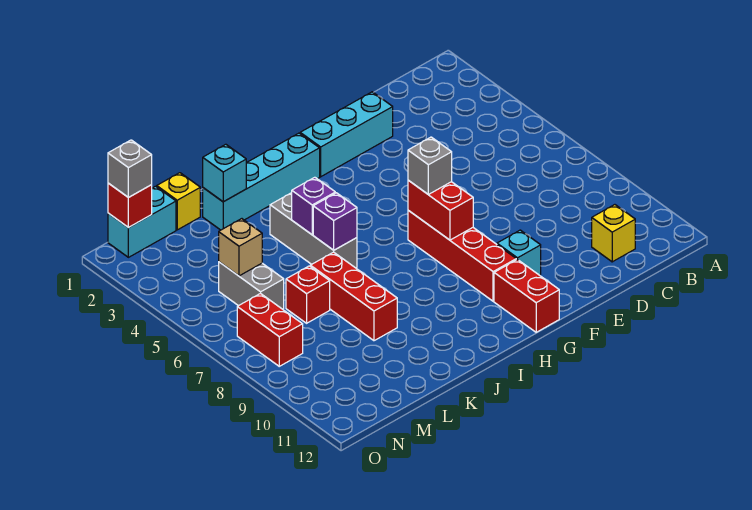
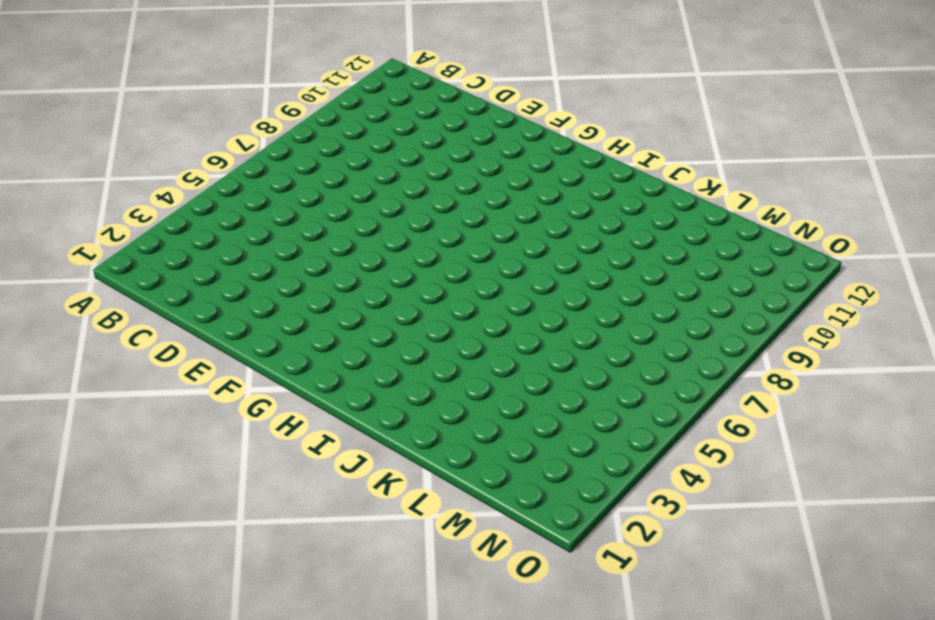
none -> yellow brick C11 level 1
none -> cyan brick E2:G2 level 1
none -> cyan brick F10 level 1

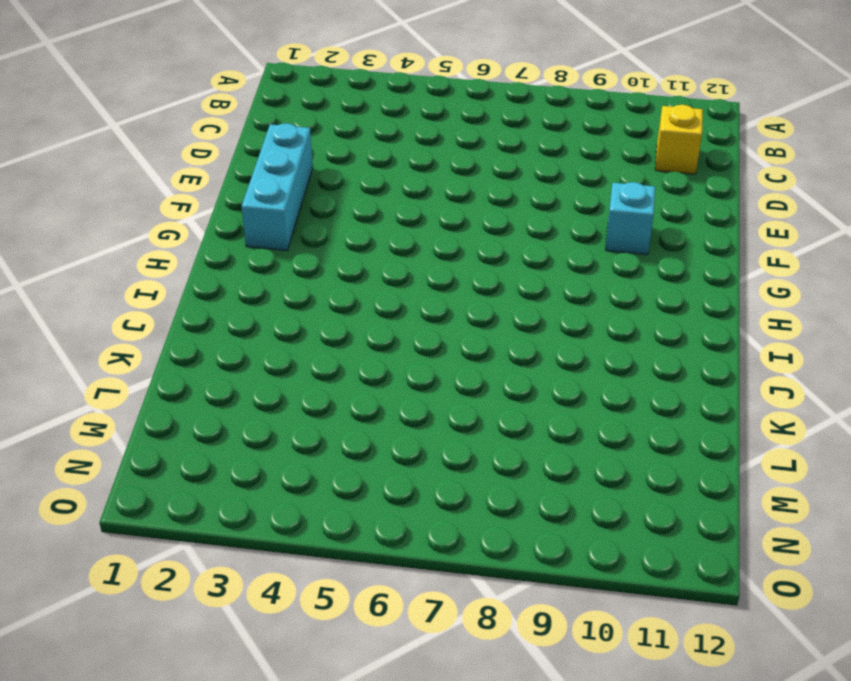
none -> red brick G7:G10 level 1
none -> red brick G11:G12 level 1
none -> cyan brick H2:K2 level 1

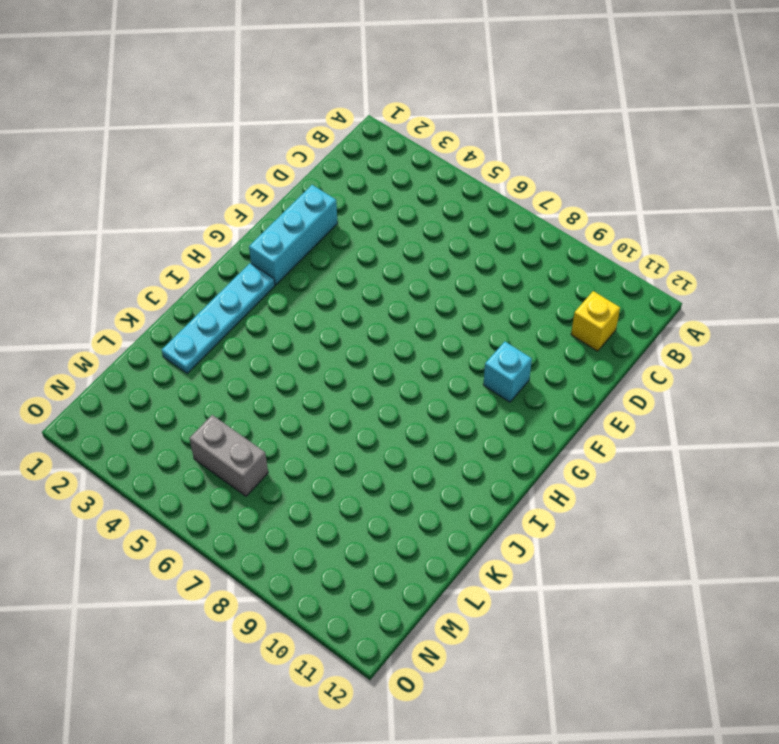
cyan plate H2:K2 level 1 -> cyan brick H2:K2 level 1
none -> red brick G7:G10 level 1
none -> red brick G11:G12 level 1
none -> grey brick J4:J6 level 1

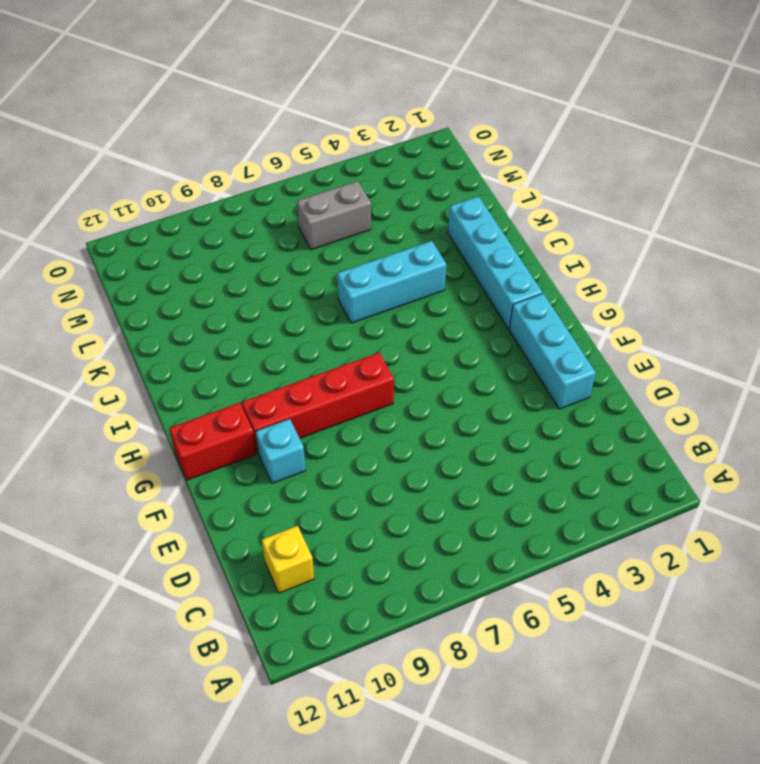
cyan brick J4:J6 level 1 -> grey brick J4:J6 level 1
none -> red brick K7:K9 level 1
none -> yellow brick L1 level 1
none -> red brick L7 level 1

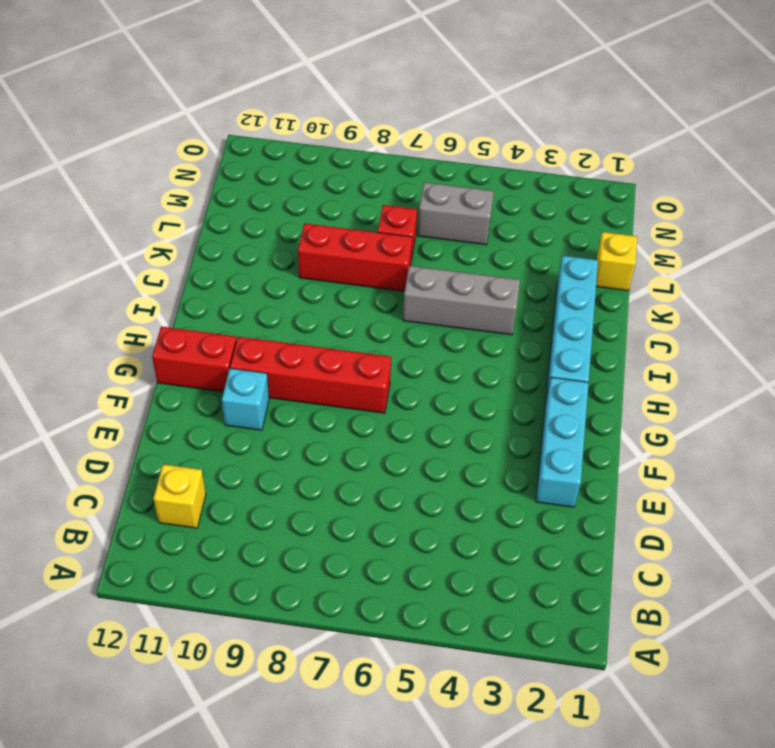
none -> cyan brick M1:N1 level 1
none -> red brick N7:N8 level 1
none -> red brick G7:G8 level 2

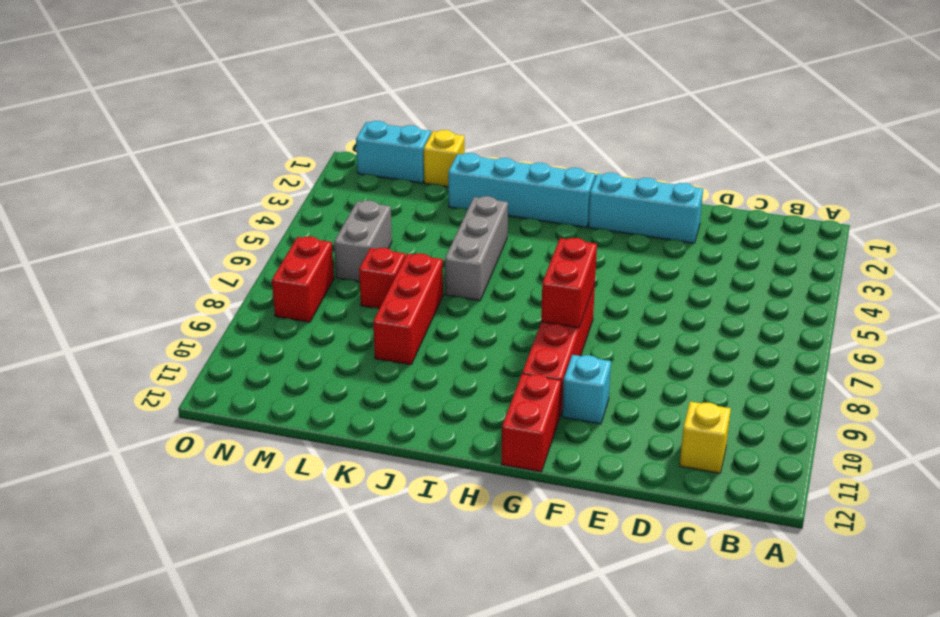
none -> purple brick J5 level 2
none -> purple brick J6 level 2
none -> cyan brick K2 level 2

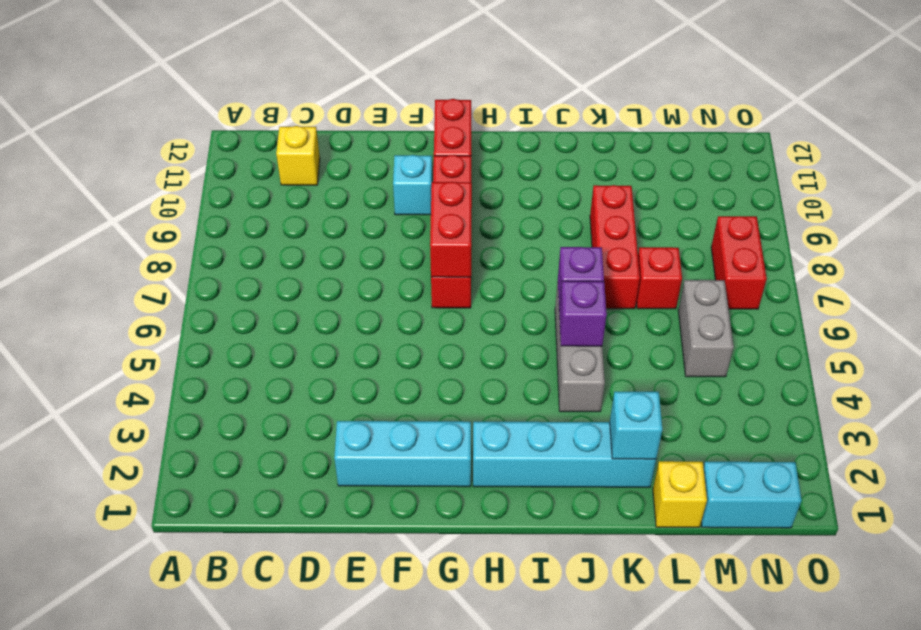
none -> tan brick M5 level 2
none -> red brick N1 level 2
none -> grey brick G7 level 3

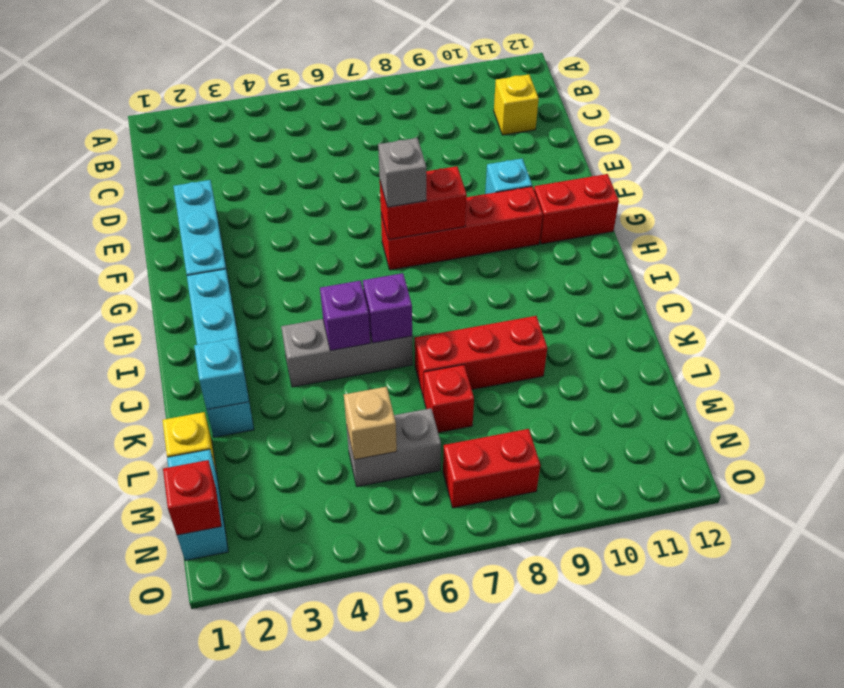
none -> grey brick N1 level 3

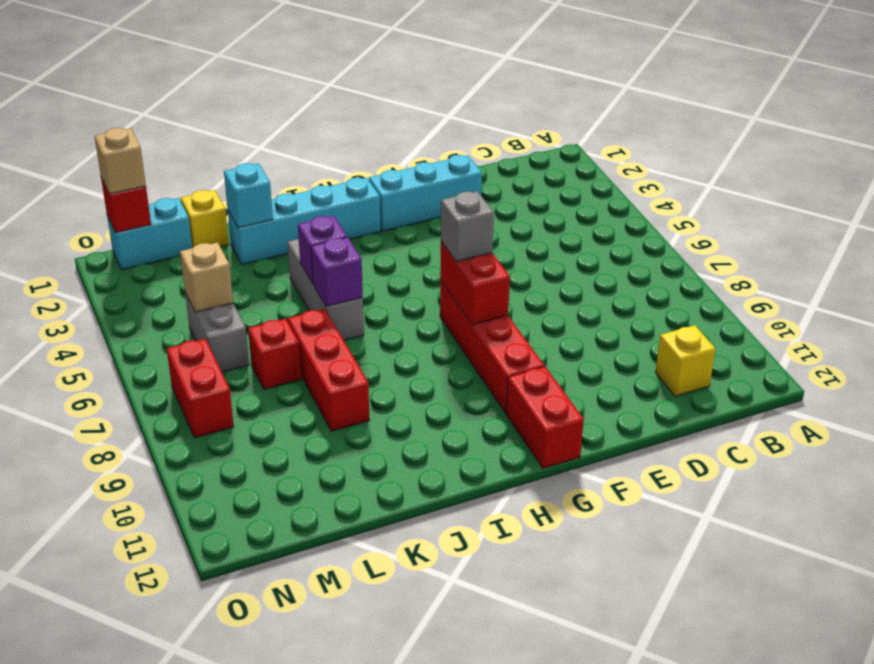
tan brick N1 level 3 -> grey brick N1 level 3
none -> cyan brick F10 level 1

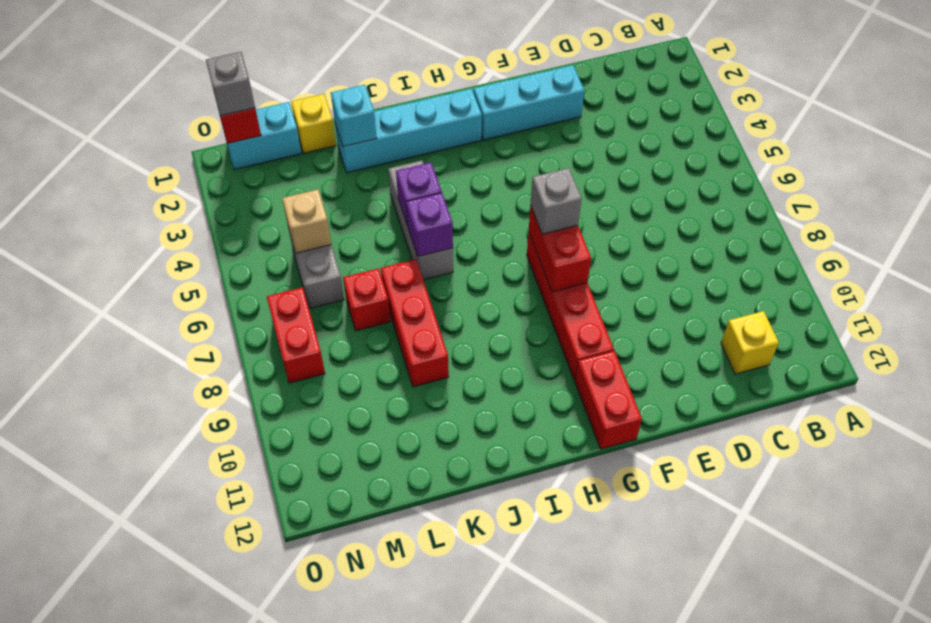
none -> cyan brick F10 level 1

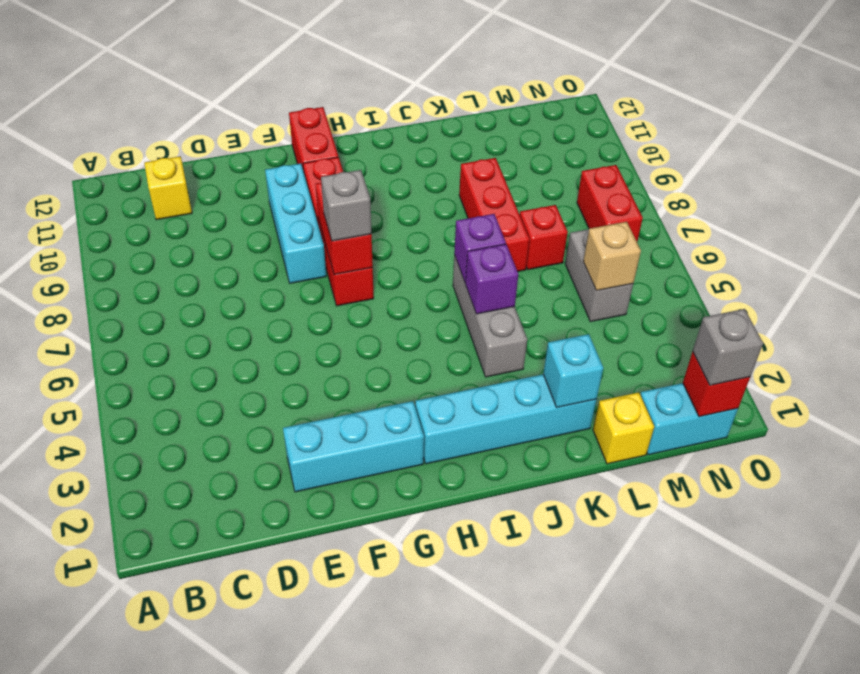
cyan brick F8:F10 level 1 -> cyan brick F10 level 1

